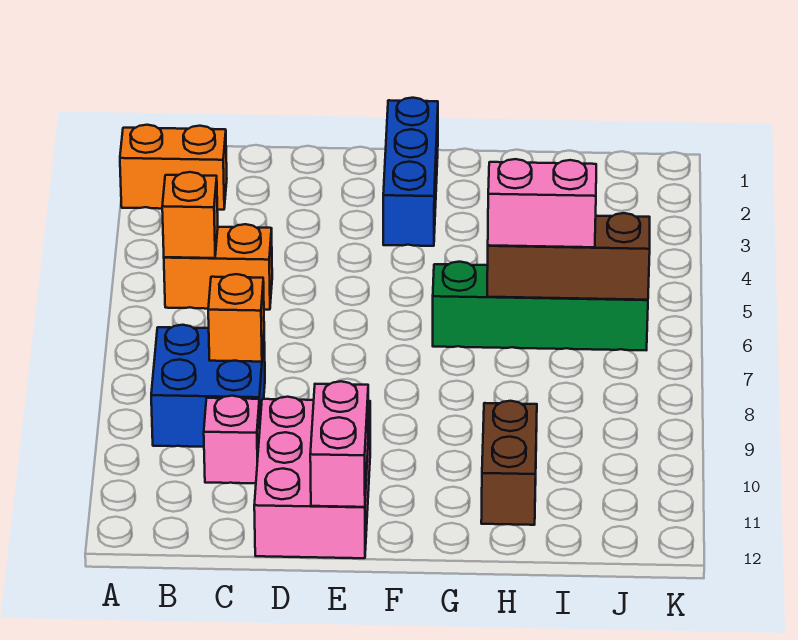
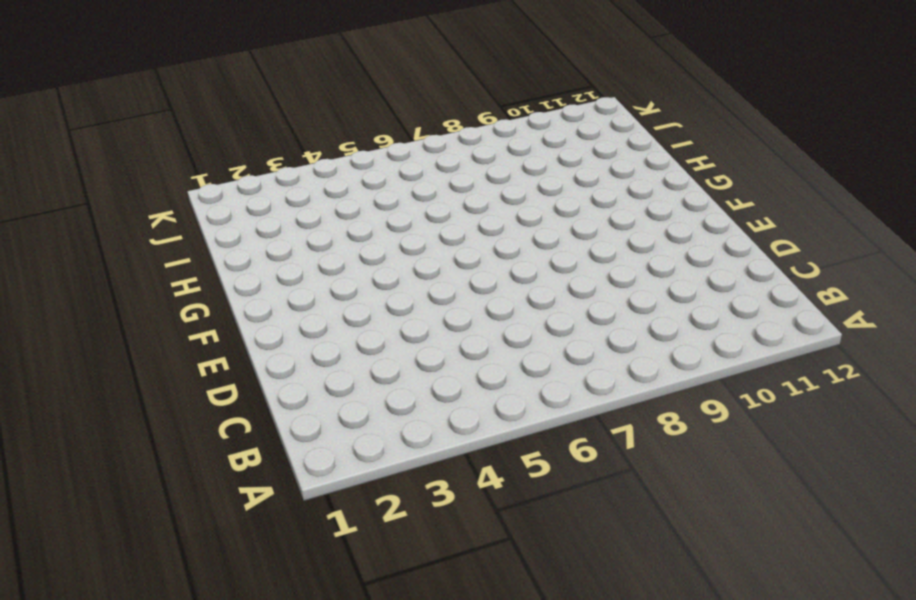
none -> orange brick A2:B2 level 1
none -> orange brick B5:C5 level 1
none -> blue brick B8:C9 level 1

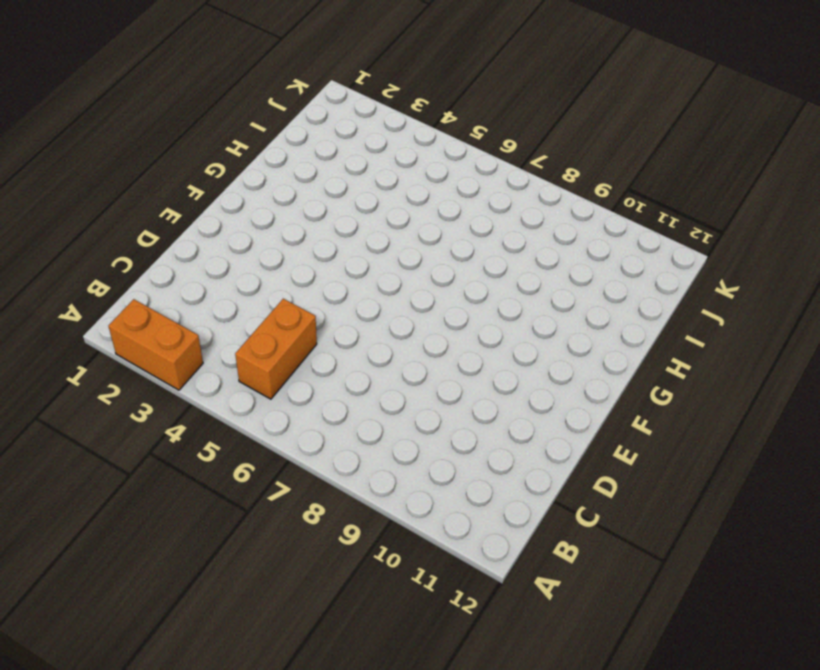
orange brick A2:A3 level 1 -> orange brick A2:B2 level 1
none -> blue brick B8:C9 level 1
none -> pink brick C10 level 1
none -> pink brick D10:E12 level 1

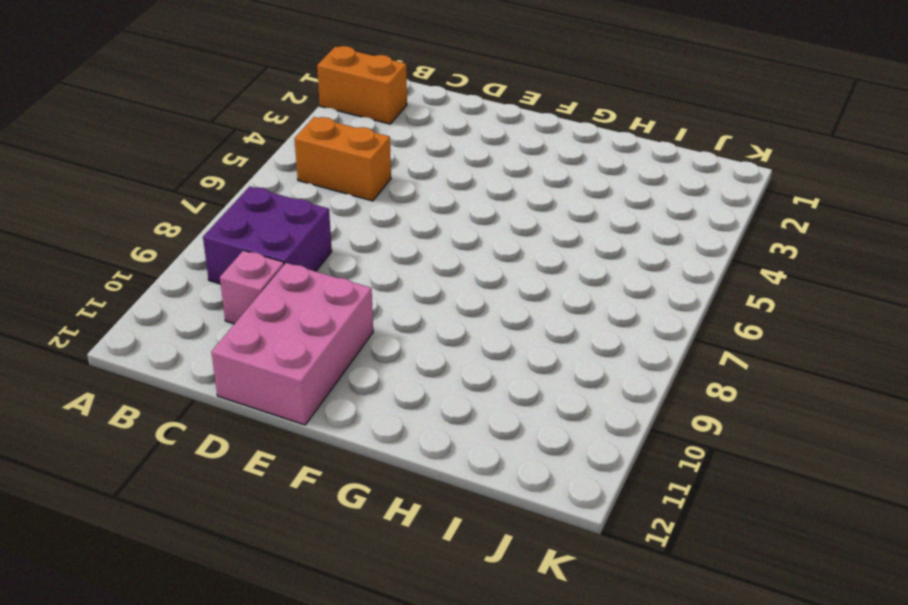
purple brick B8:C9 level 1 -> blue brick B8:C9 level 1
none -> blue brick F1:F3 level 1
none -> green brick G6:J6 level 1
none -> brown brick H10:H11 level 1

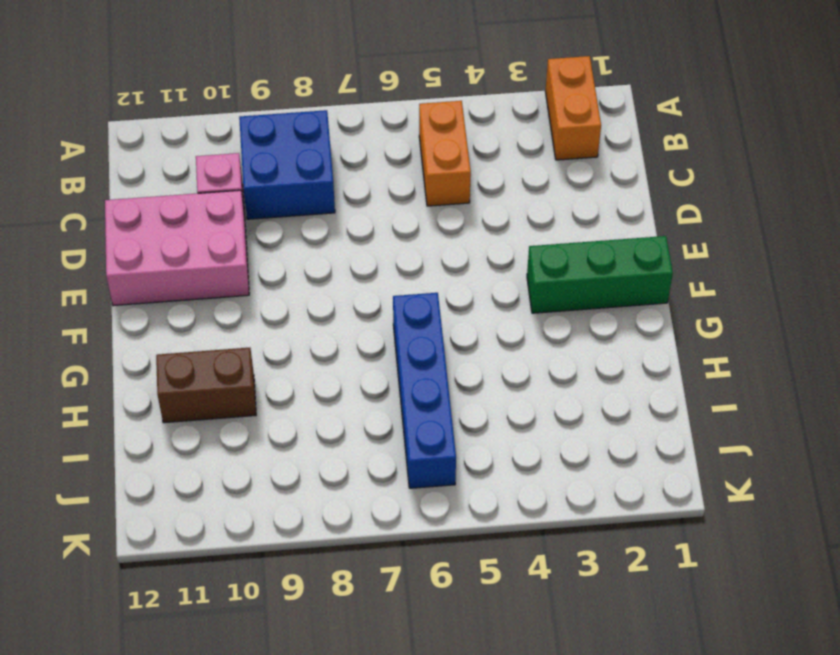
green brick F1:F3 level 1 -> blue brick F1:F3 level 1
blue brick G6:J6 level 1 -> green brick G6:J6 level 1
none -> orange brick B5 level 2
none -> orange brick C8 level 2
none -> pink brick E11:E12 level 2

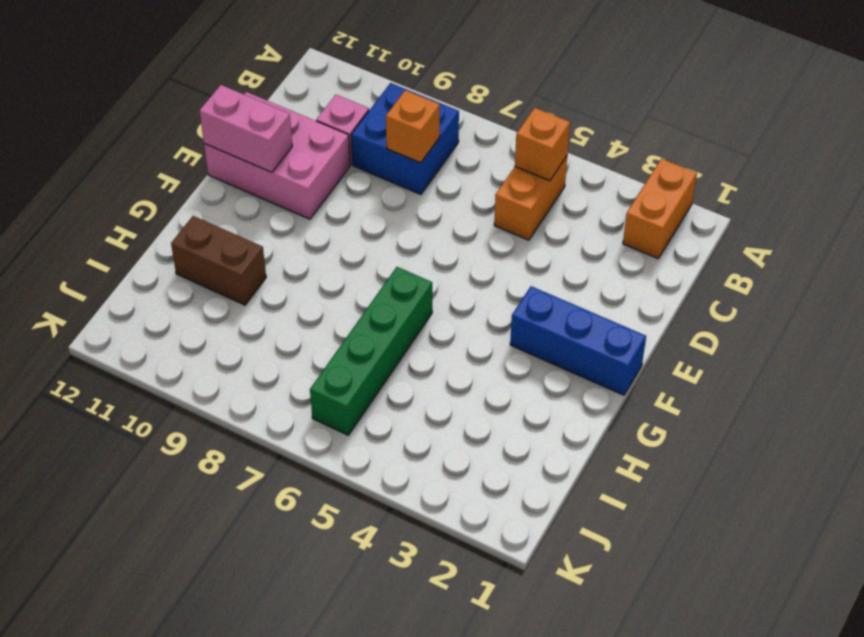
none -> brown brick H6:J6 level 2
none -> pink brick H6:I6 level 3

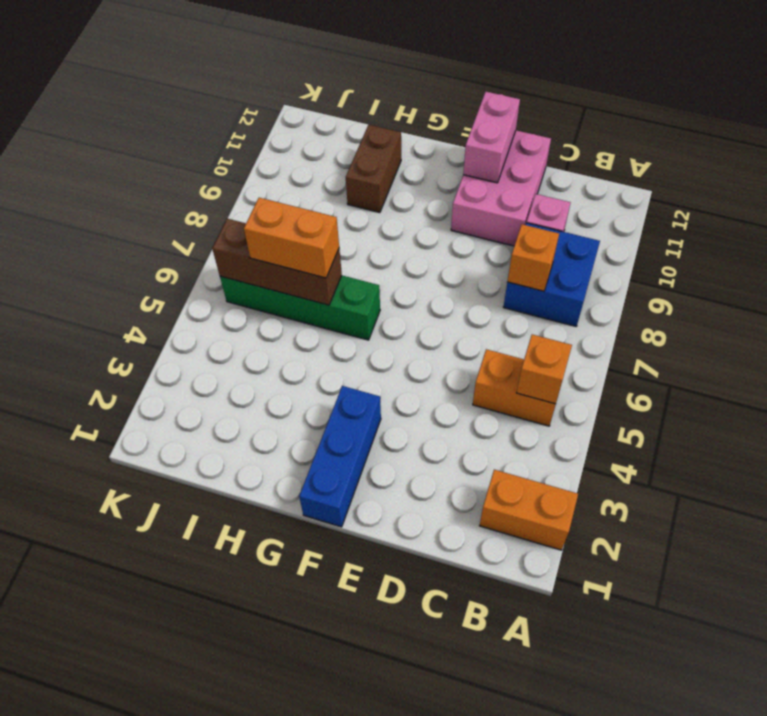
orange brick H6:I6 level 3 -> pink brick H6:I6 level 3

